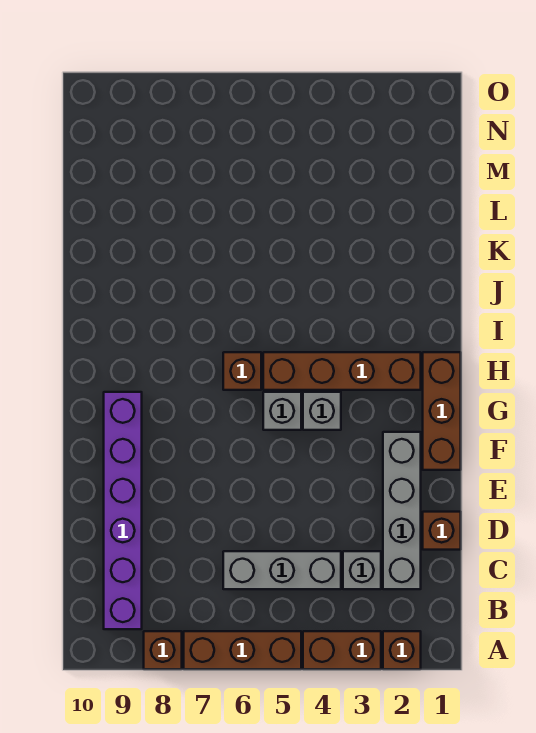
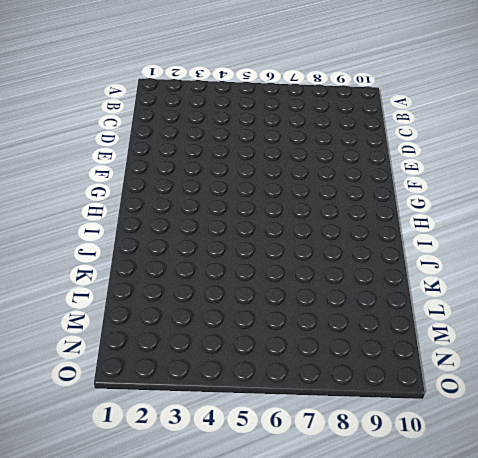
none -> brown brick A2 level 1
none -> brown brick A3:A4 level 1
none -> brown brick A5:A7 level 1

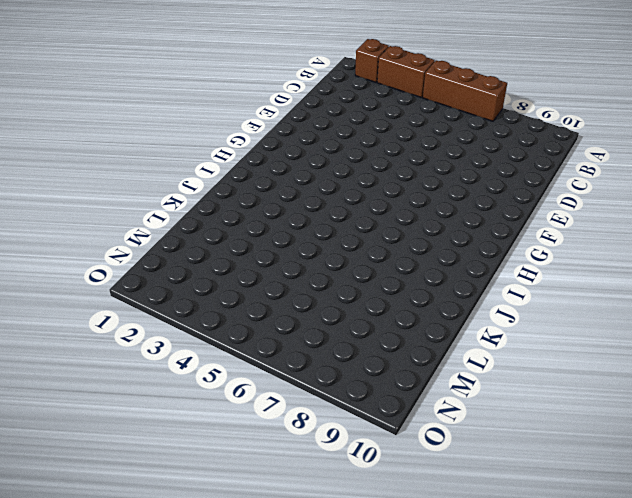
none -> brown brick A8 level 1
none -> purple brick B9:G9 level 1
none -> grey brick C2:F2 level 1

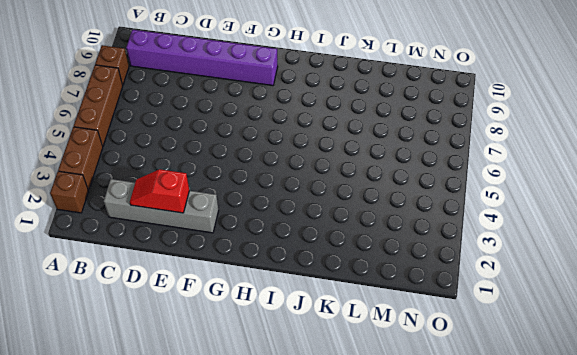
red slope D2:E2 level 2 top E -> none
none -> grey brick C3 level 1
none -> grey brick C4:C6 level 1
none -> brown brick D1 level 1

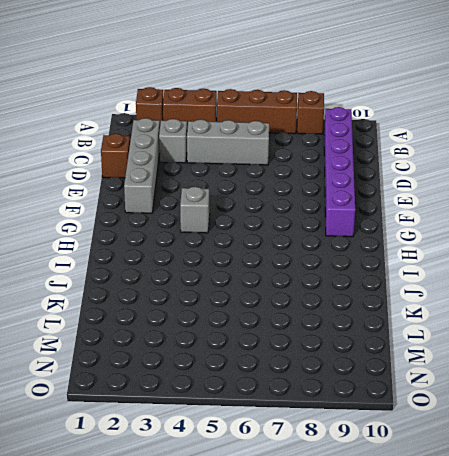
none -> brown brick F1:H1 level 1
none -> grey brick G5 level 1
none -> brown brick H2:H5 level 1

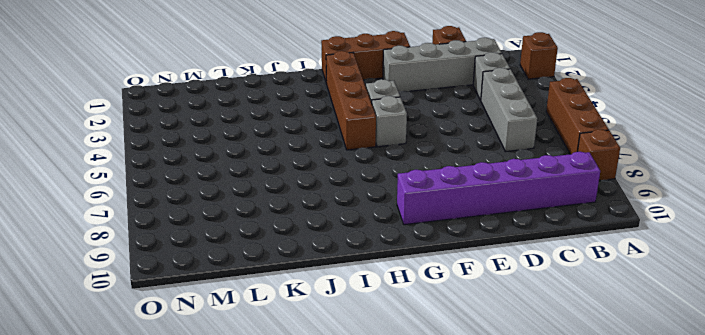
none -> brown brick A3:A4 level 1
none -> brown brick H6 level 1

